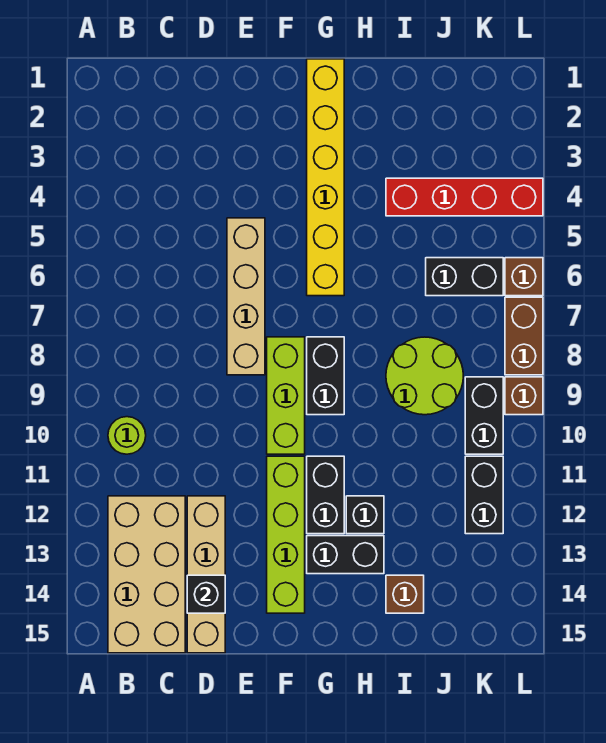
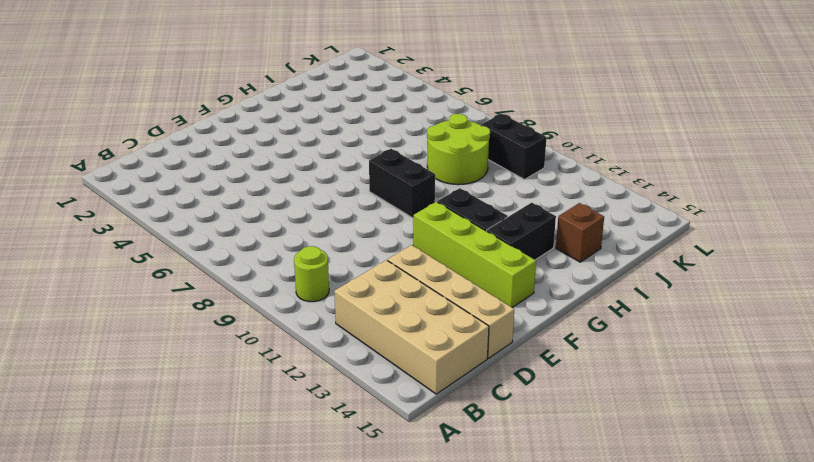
none -> tan brick E5:E8 level 1
none -> lime brick F8:F10 level 1
none -> yellow brick G1:G6 level 1

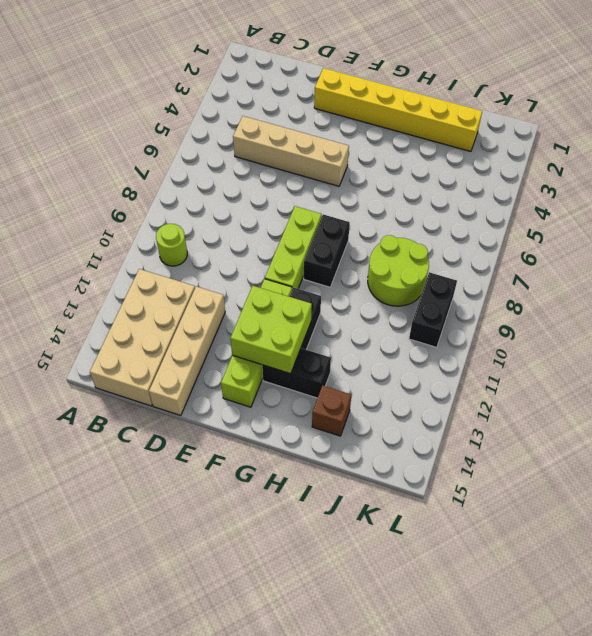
tan brick C5:F5 level 1 -> tan brick E5:E8 level 1
yellow brick E2:J2 level 1 -> yellow brick G1:G6 level 1
lime brick F12:G13 level 2 -> none
none -> black brick H12 level 1
none -> red brick I4:L4 level 1
none -> black brick J6:K6 level 1

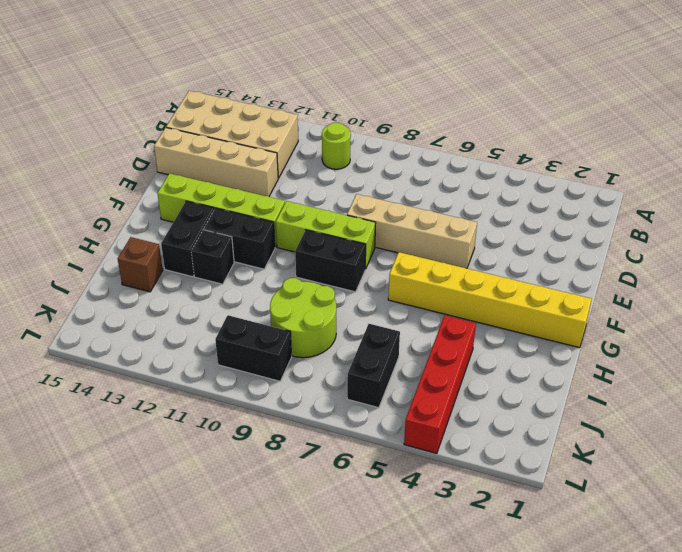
none -> black brick K11:K12 level 1
none -> brown brick L6 level 1
none -> brown brick L7:L8 level 1

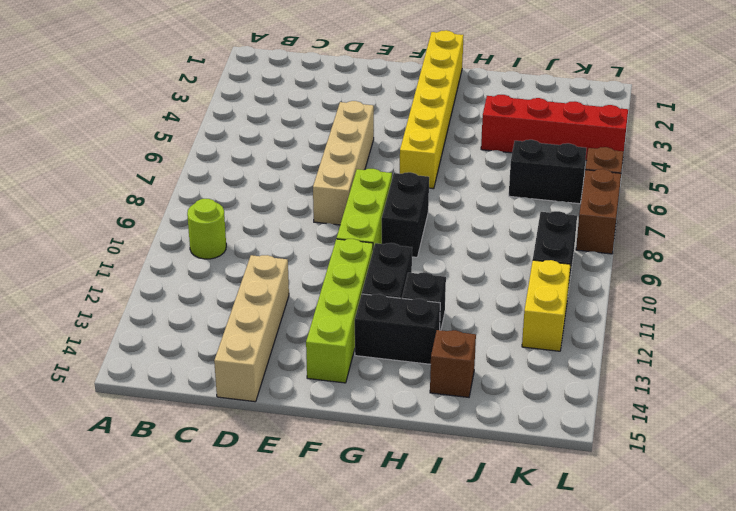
yellow brick K11:K12 level 1 -> black brick K11:K12 level 1
none -> tan brick B12:C15 level 1
none -> lime round brick I8:J9 level 1
none -> brown brick L9 level 1

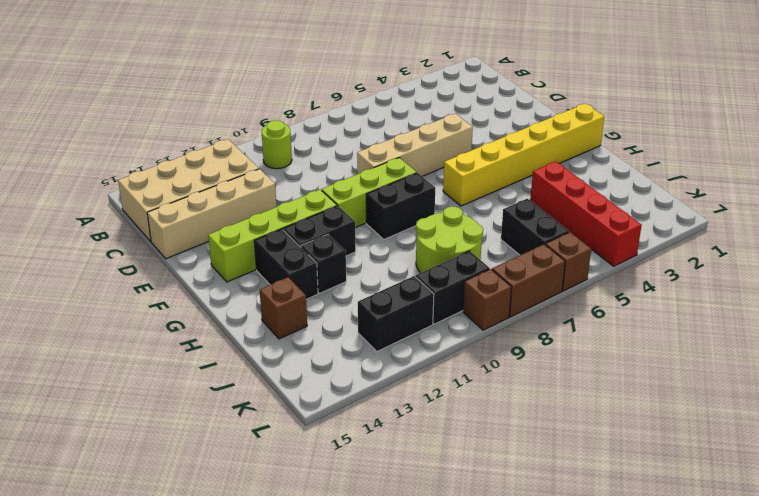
none -> black brick D14 level 2

